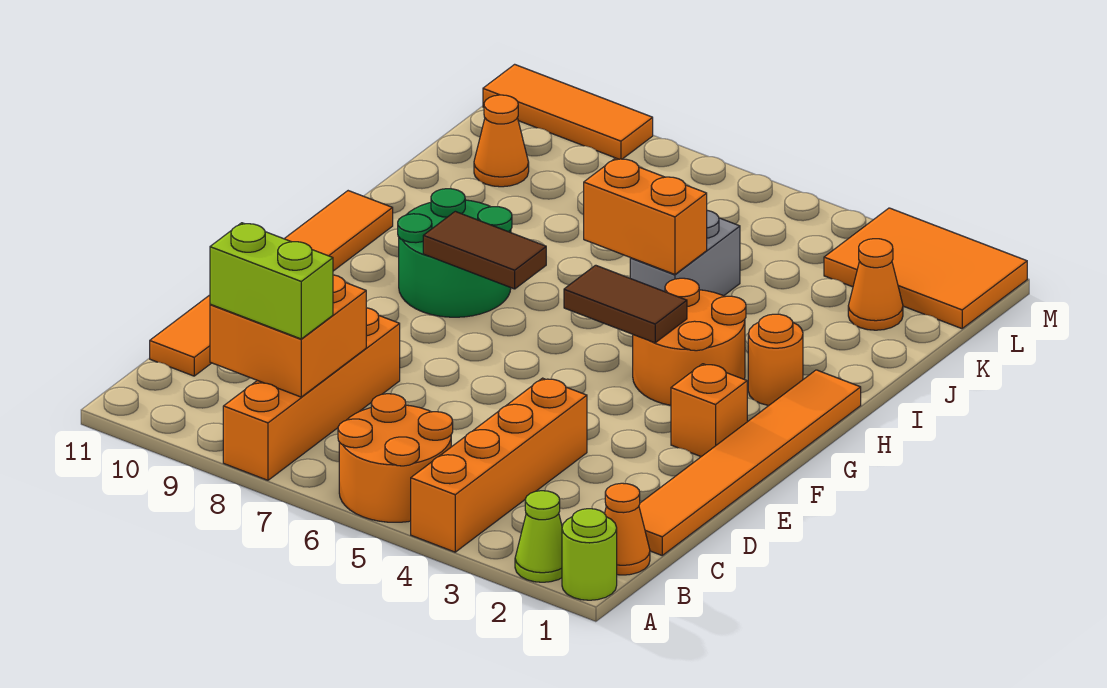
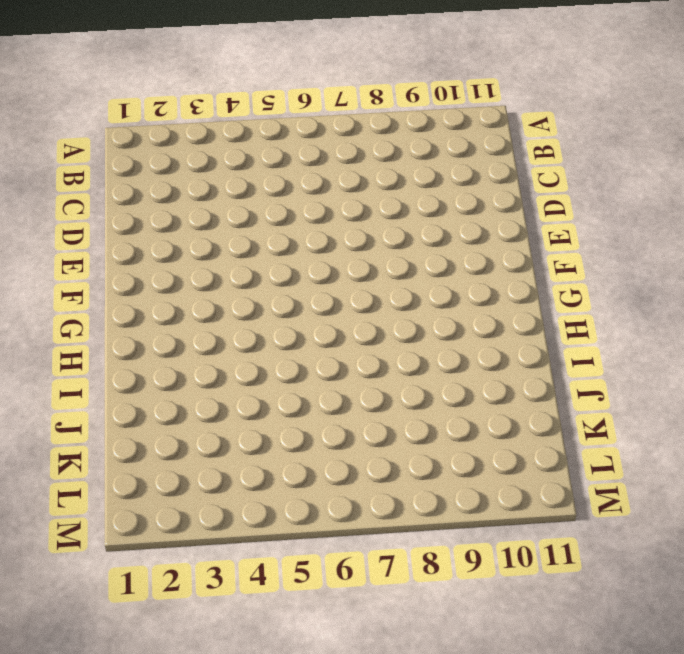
none -> lime round brick A1 level 1
none -> lime cone A2 level 1
none -> orange brick A4:D4 level 1

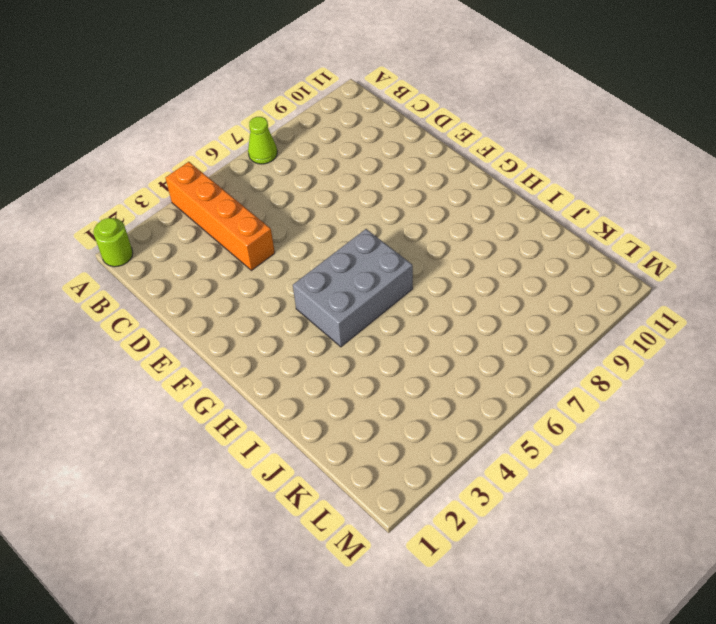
lime cone A7 level 1 -> lime cone A2 level 1
grey brick G4:H6 level 1 -> orange round brick G3:H4 level 1
none -> orange round brick A5:B6 level 1
none -> orange brick A8:D8 level 1
none -> orange cone B1 level 1

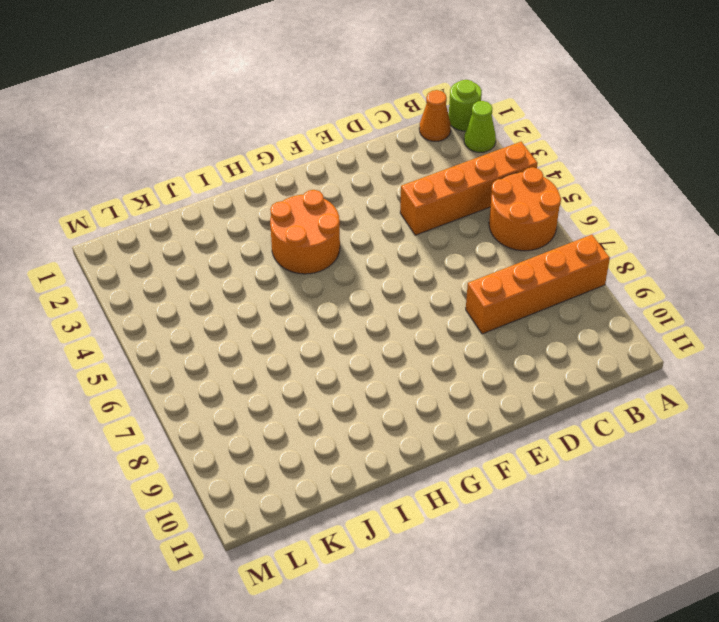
none -> orange tile C1:H1 level 1
none -> orange tile C11:H11 level 1
none -> orange brick F2 level 1

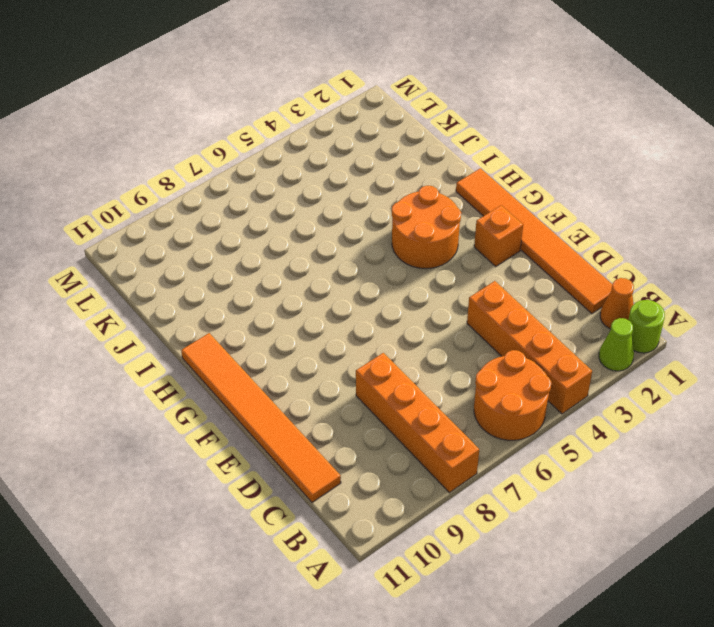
none -> green round brick G8:H9 level 1
none -> orange round brick H2 level 1
none -> grey brick I5:J5 level 1

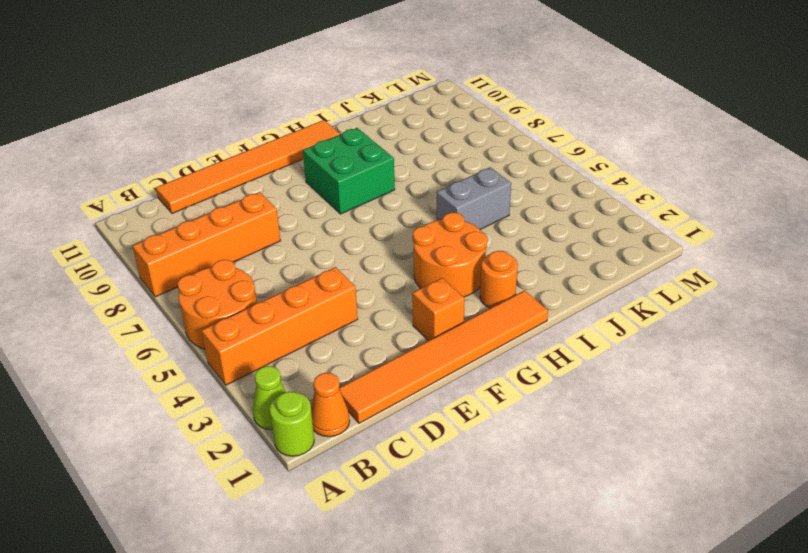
green brick G8:H9 level 1 -> green round brick G8:H9 level 1
none -> orange cone K2 level 1
none -> orange cone K10 level 1
none -> orange tile L1:M3 level 1

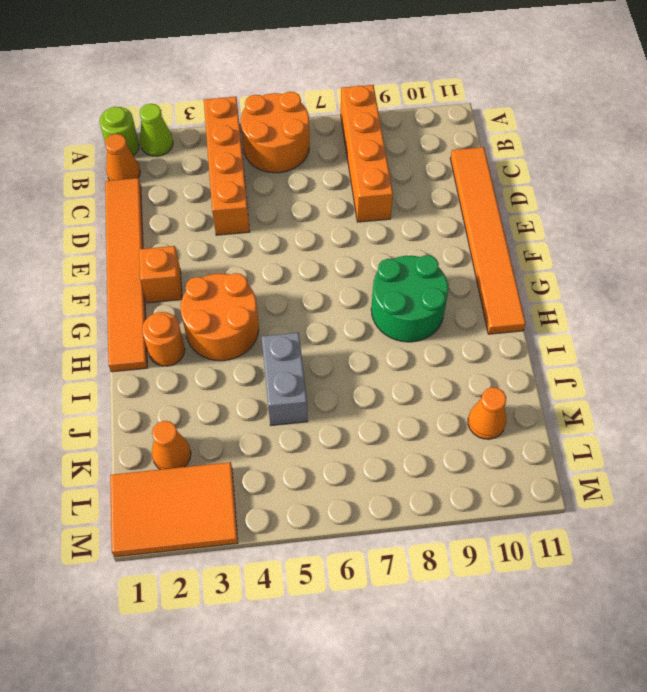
none -> orange tile M9:M11 level 1
none -> orange brick B8:C9 level 2
none -> brown tile G4:G5 level 2

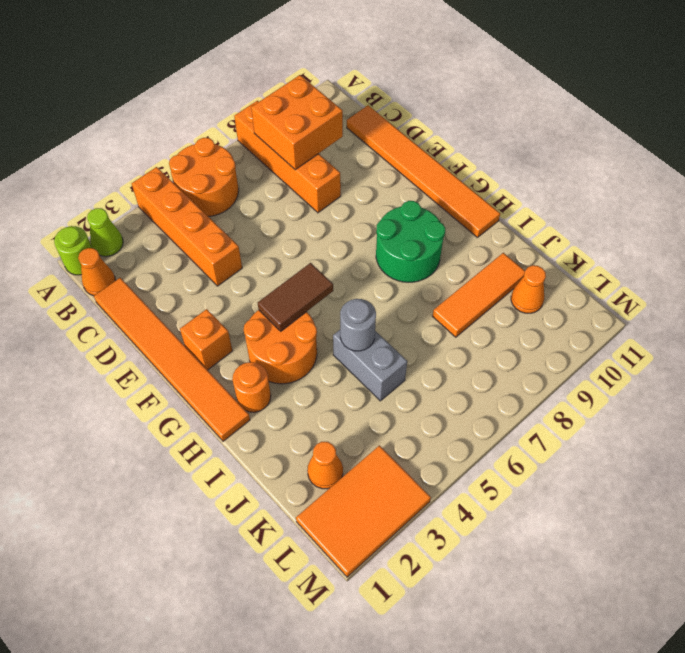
grey round brick I5 level 2 -> orange brick I5:I6 level 2
orange tile J8:J10 level 1 -> orange tile M9:M11 level 1
none -> brown tile G7:G8 level 2
none -> lime brick B8:B9 level 3

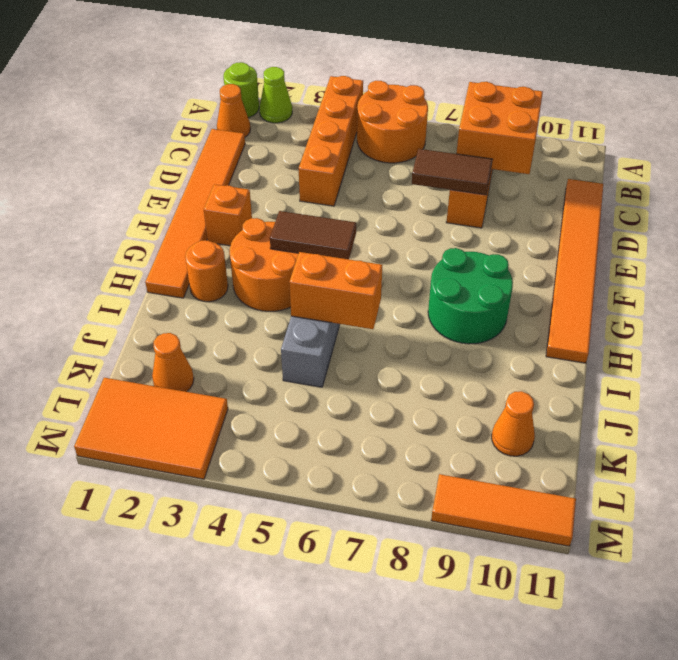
brown tile D7:D8 level 2 -> brown tile G7:G8 level 2
none -> lime brick B8:B9 level 3

